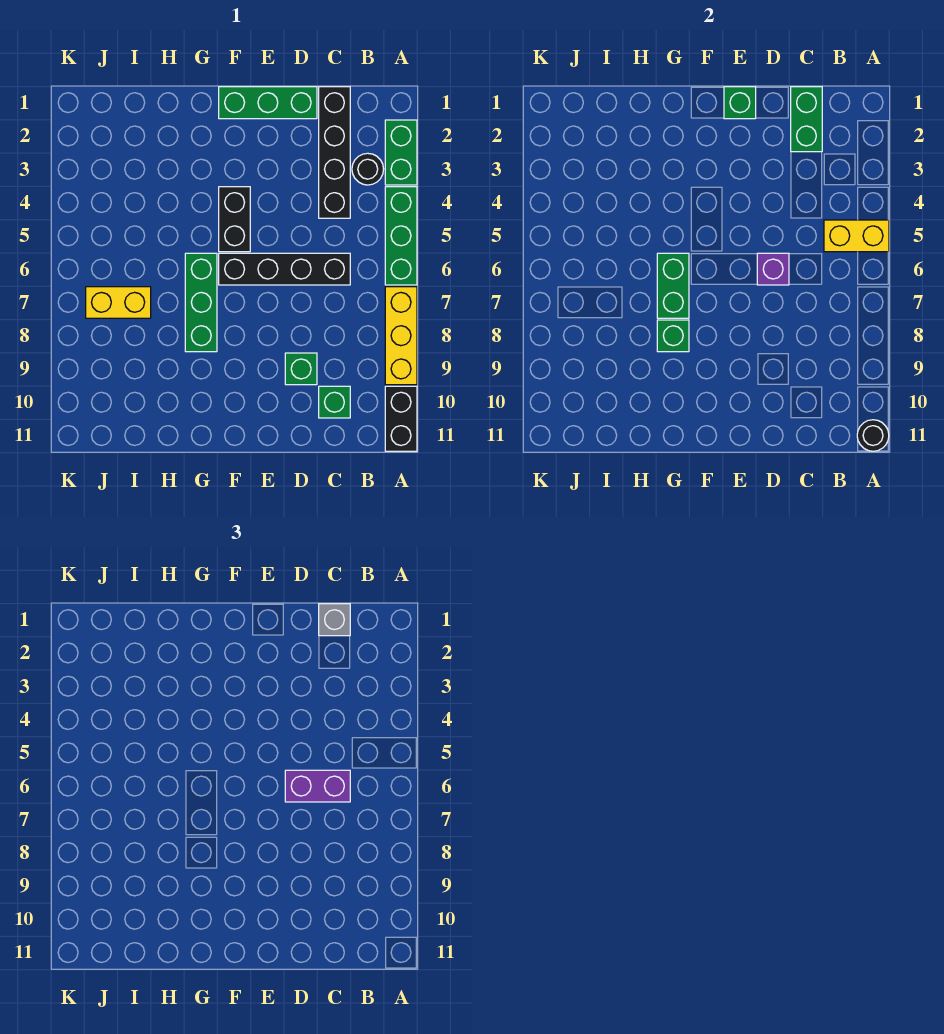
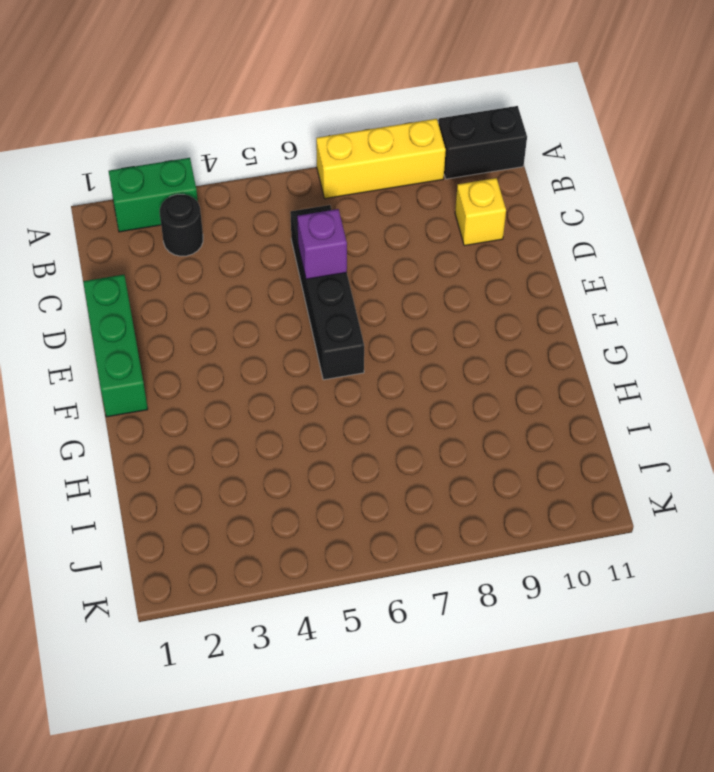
yellow brick C10 level 1 -> green brick C10 level 1
none -> green brick A4:A6 level 1
none -> black brick C1:C4 level 1
none -> green brick D9 level 1

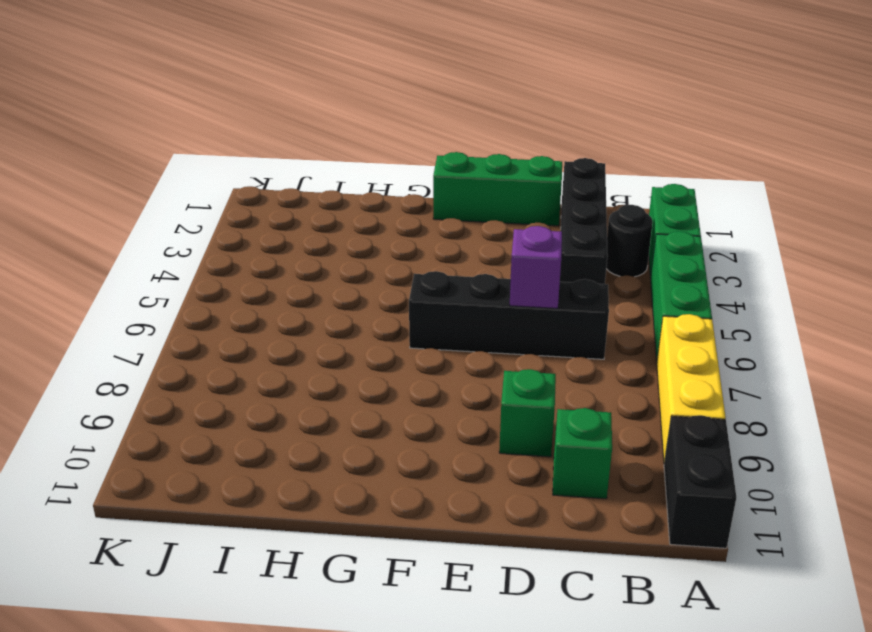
none -> black brick F4:F5 level 1
none -> green brick G6:G8 level 1
none -> yellow brick I7:J7 level 1

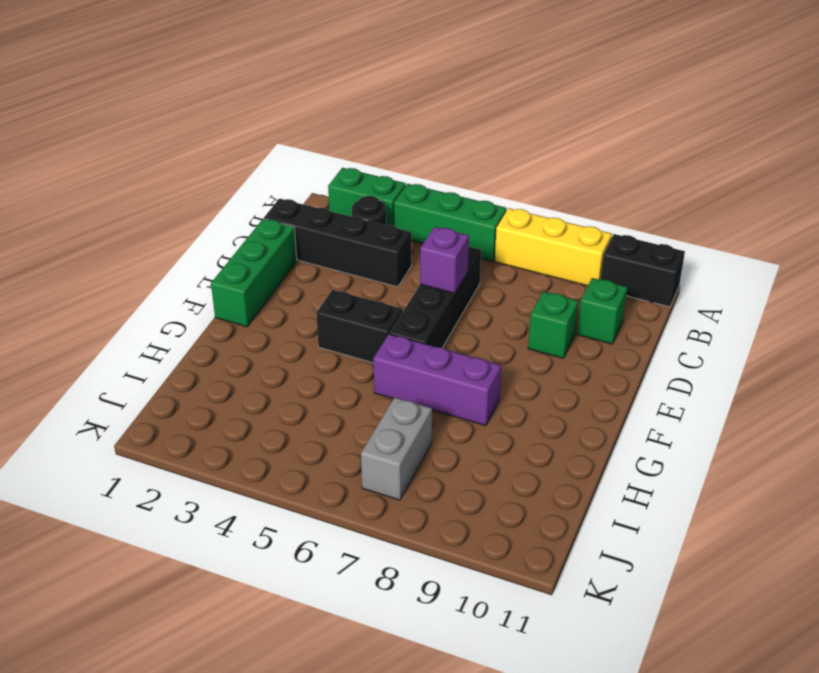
purple brick G6:G8 level 1 -> green brick G6:G8 level 1
grey brick I7:J7 level 1 -> yellow brick I7:J7 level 1
none -> yellow brick A5:B5 level 2
none -> black round brick A11 level 2
none -> green brick C1:C2 level 2

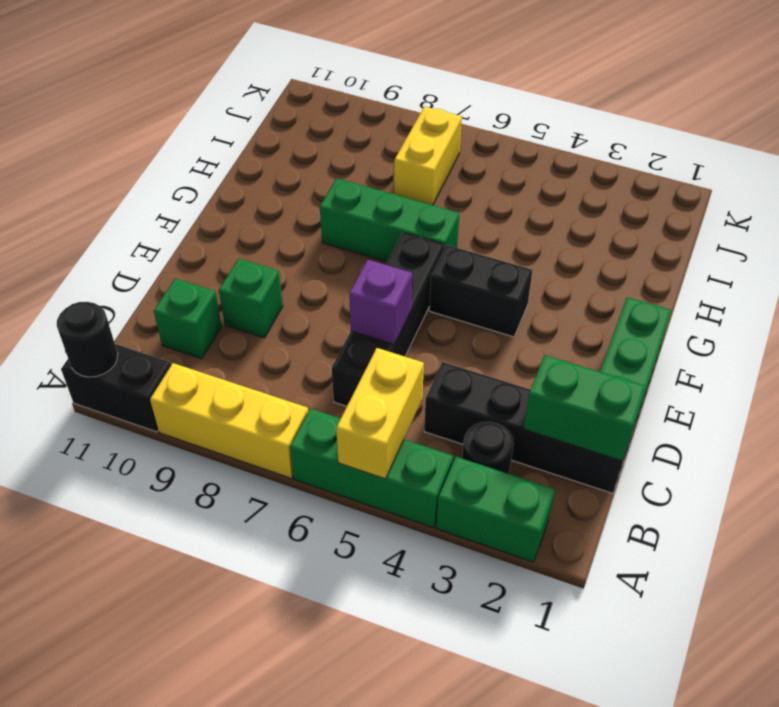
none -> green brick E1 level 2
none -> green brick G6:G7 level 2
none -> green brick G8 level 2

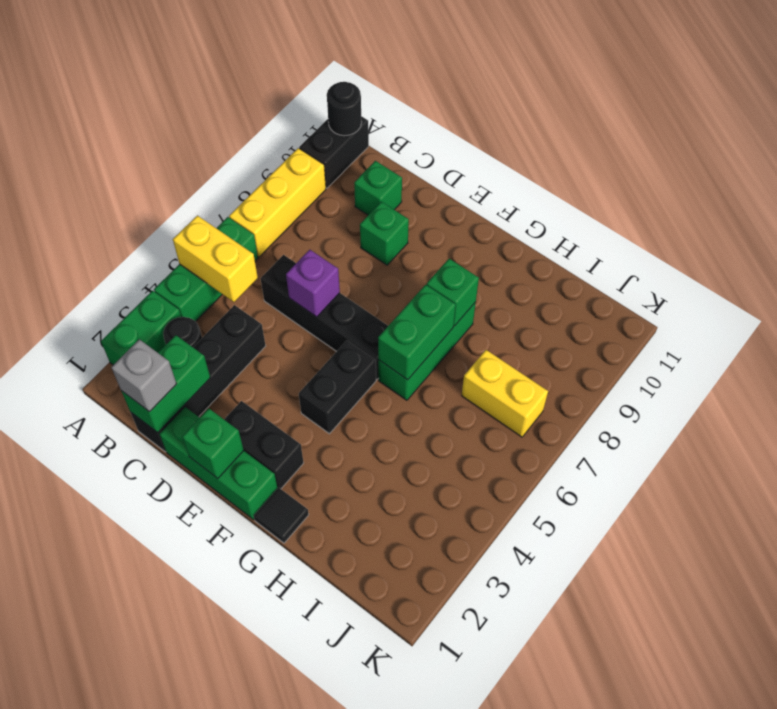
black brick E2:F2 level 1 -> none
black tile G1 level 1 -> none
none -> purple brick C6:D6 level 3

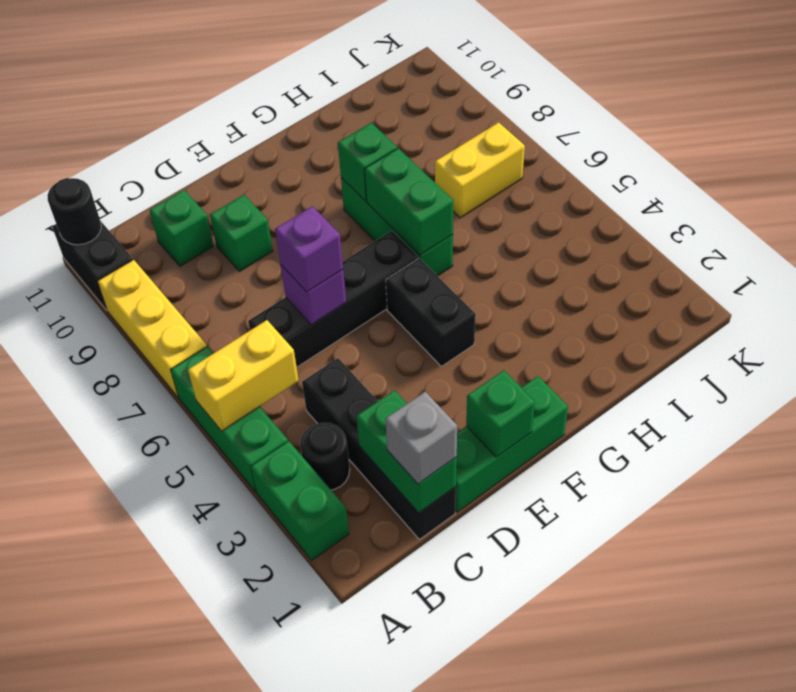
purple brick D6 level 3 -> purple brick C6:D6 level 3

